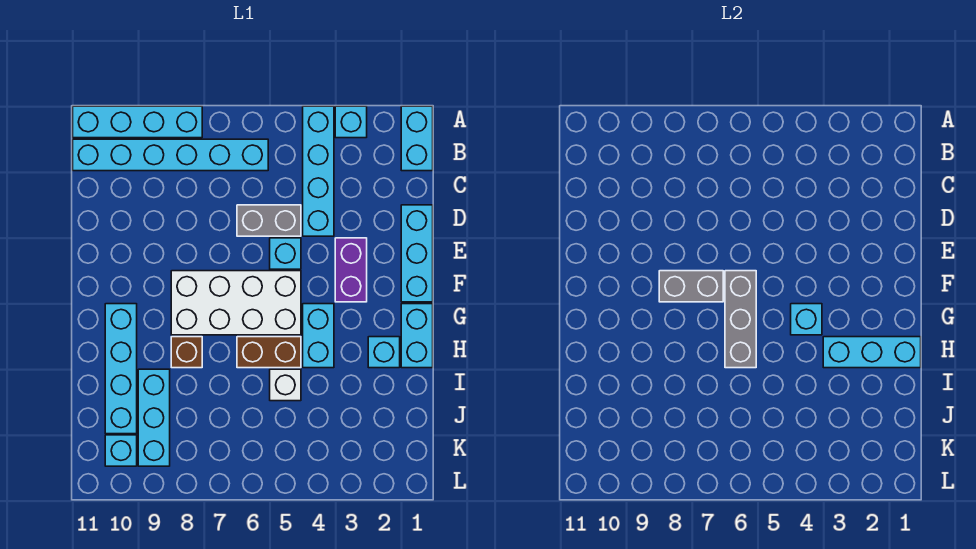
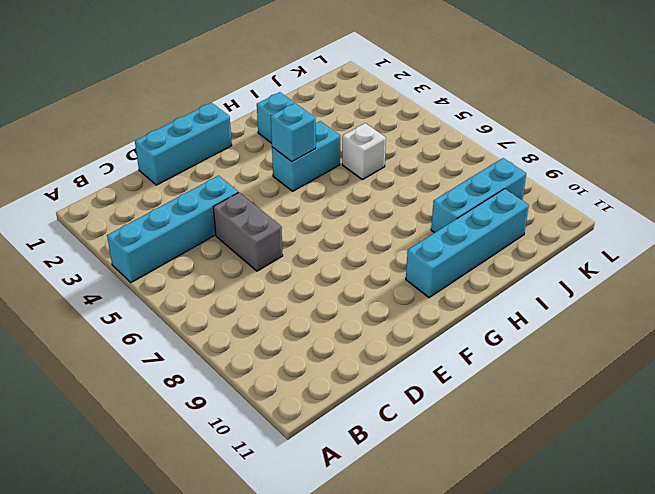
none -> cyan brick A1:B1 level 1
none -> cyan brick A3 level 1
none -> cyan brick A8:A11 level 1

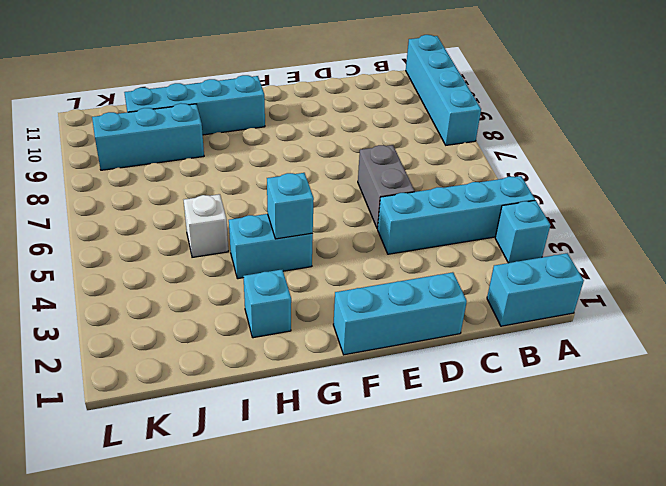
none -> cyan brick B6:B11 level 1
none -> purple brick E3:F3 level 1
none -> cyan brick E5 level 1

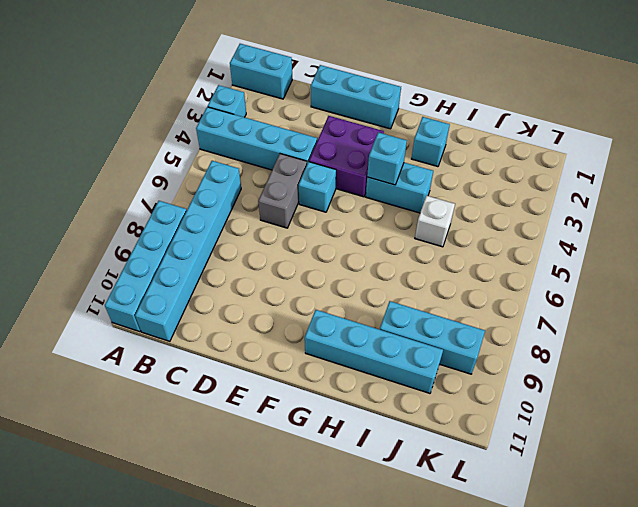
purple brick E3:F4 level 1 -> purple brick E3:F3 level 1
none -> white brick F5:G8 level 1
none -> cyan brick G1:H1 level 1
none -> brown brick H5:H6 level 1

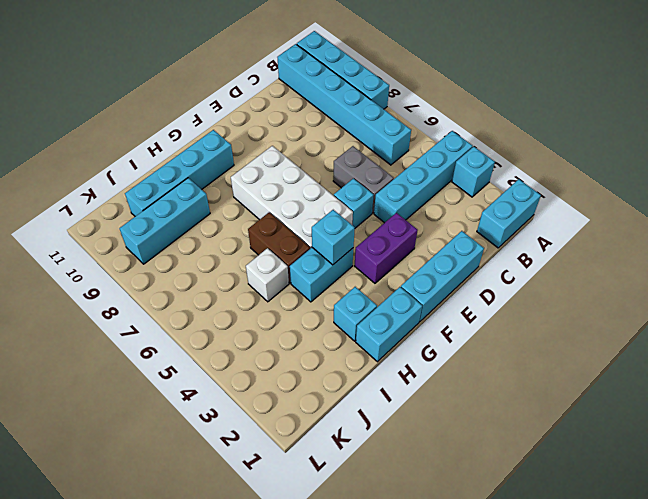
none -> brown brick H8 level 1
none -> cyan brick K10 level 1
none -> grey brick F6:H6 level 2

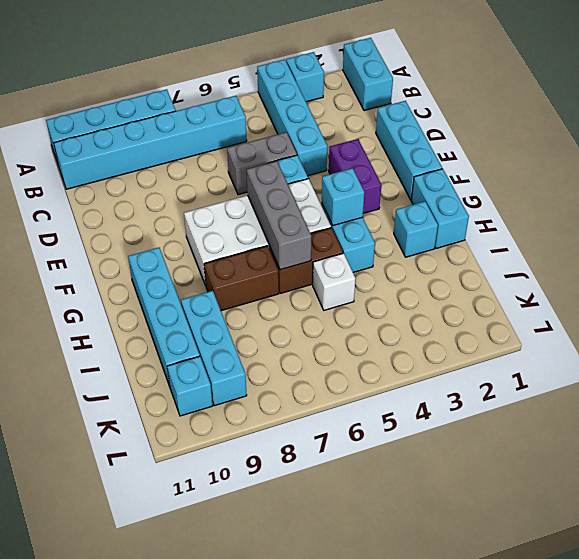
brown brick H7:H8 level 1 -> brown brick H8 level 1
none -> grey brick F7:F8 level 2
none -> cyan brick H1:H3 level 2

